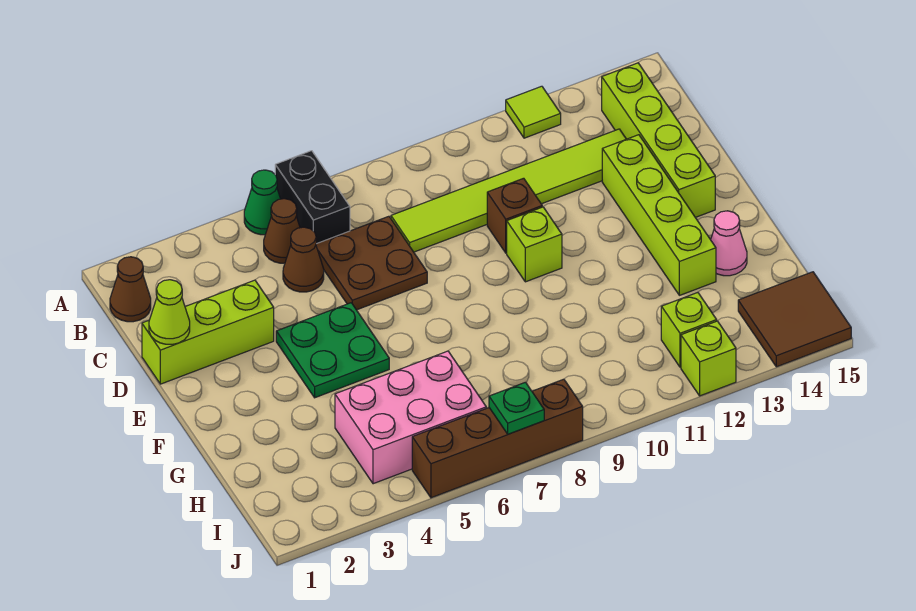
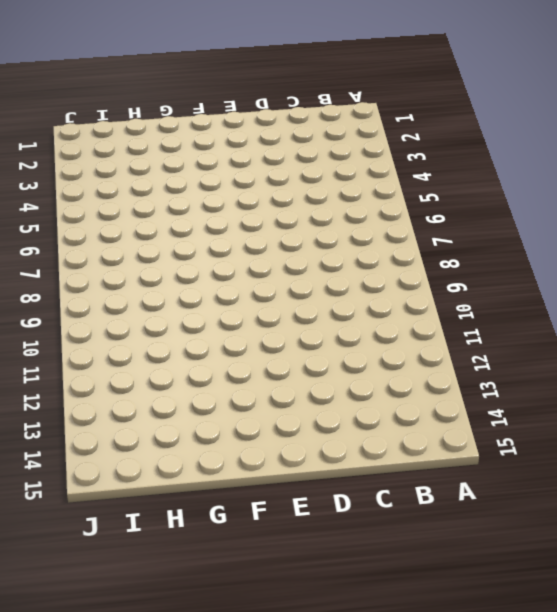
none -> green cone A5 level 1
none -> black brick A6:B6 level 1
none -> lime tile A12 level 1

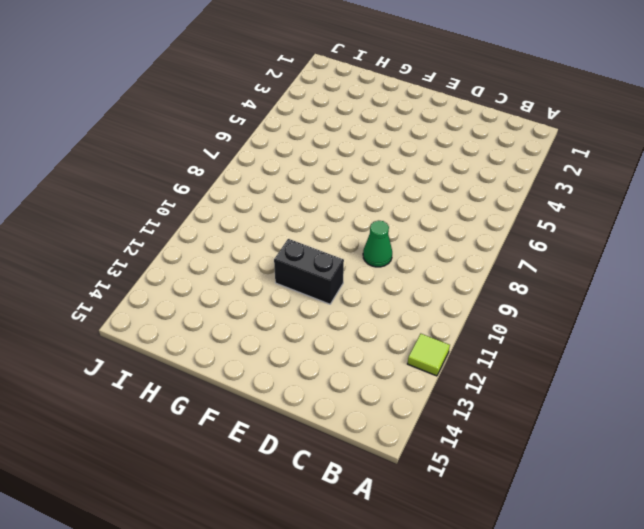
green cone D9 level 1 -> green cone A5 level 1
black brick E11:F11 level 1 -> black brick A6:B6 level 1
none -> brown cone B1 level 1
none -> brown cone B5 level 1
none -> lime brick B14:E14 level 1

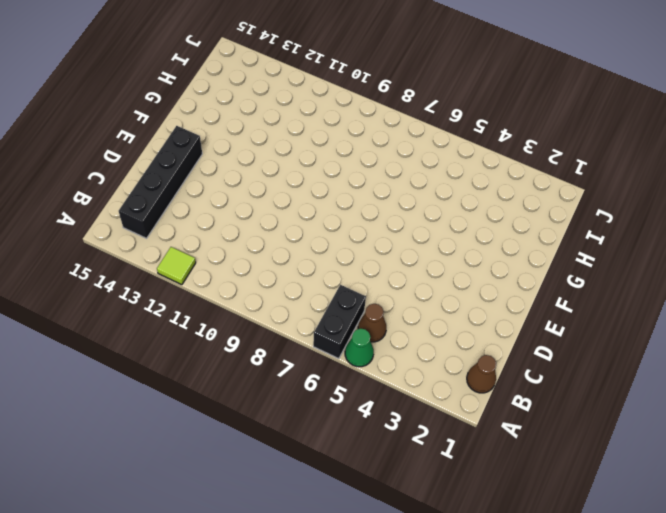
black brick B14:E14 level 1 -> lime brick B14:E14 level 1
none -> brown cone C5 level 1
none -> brown plate C6:D7 level 1
none -> lime tile C8:C13 level 1

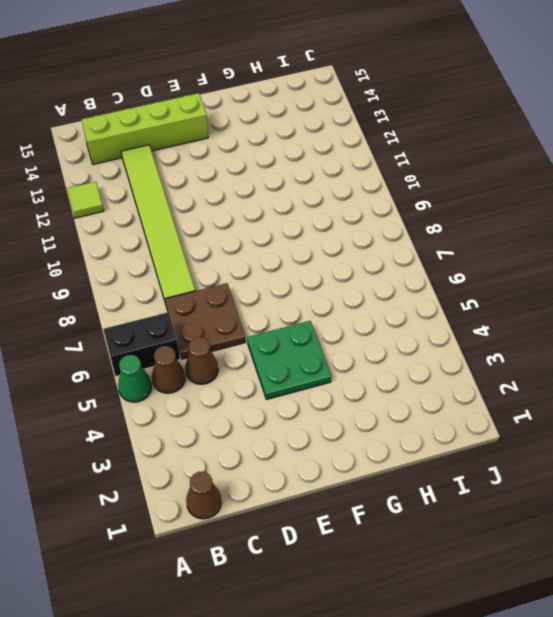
none -> lime brick D1:D3 level 1
none -> brown brick D10 level 1
none -> lime brick D13:G13 level 1

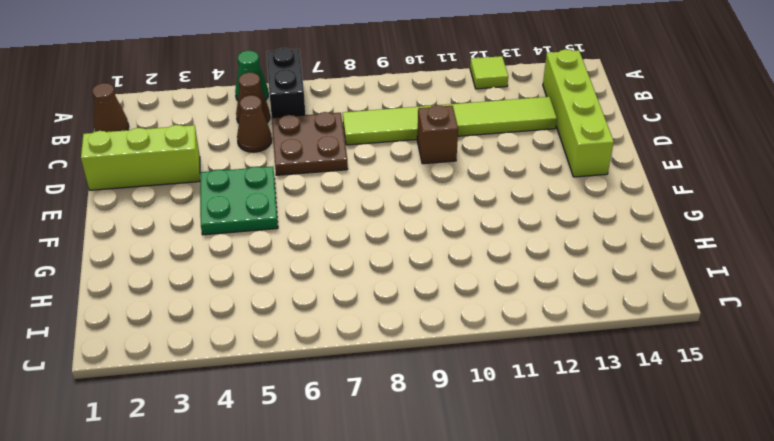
none -> lime brick D13:G13 level 1
none -> lime brick E10 level 1
none -> pink cone G14 level 1

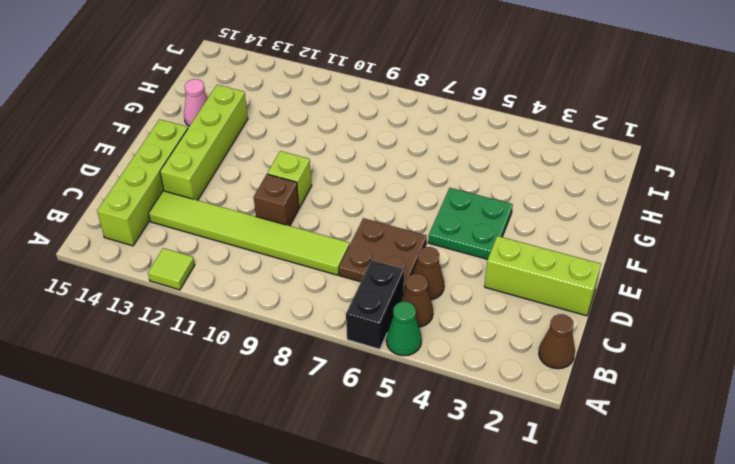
none -> pink brick H4:I6 level 1
none -> lime brick I12 level 1
none -> brown tile I14:J15 level 1

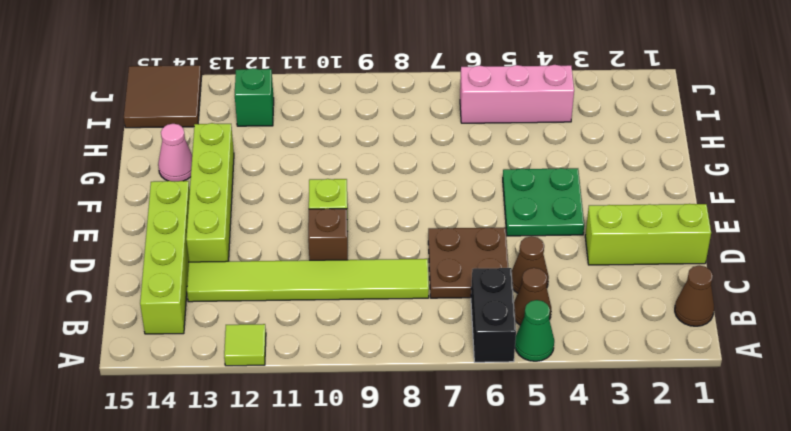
pink brick I4:I6 level 1 -> pink brick H4:I6 level 1
green brick I12 level 1 -> lime brick I12 level 1
none -> brown brick J5:J8 level 1
none -> lime brick J12 level 1
none -> lime cone D1 level 2

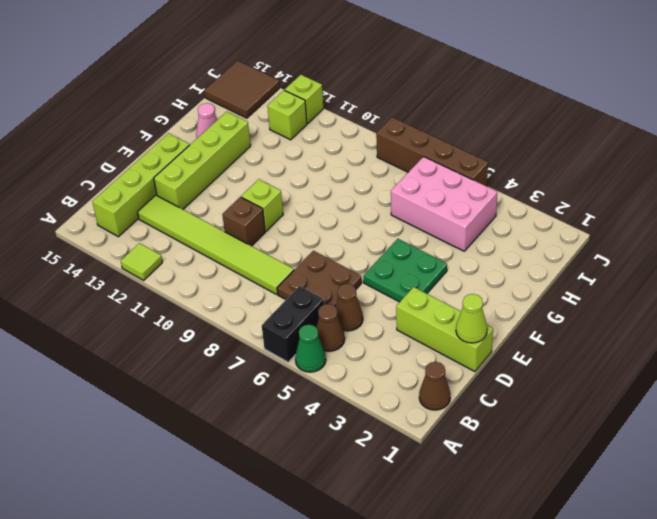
none -> green plate J7 level 2

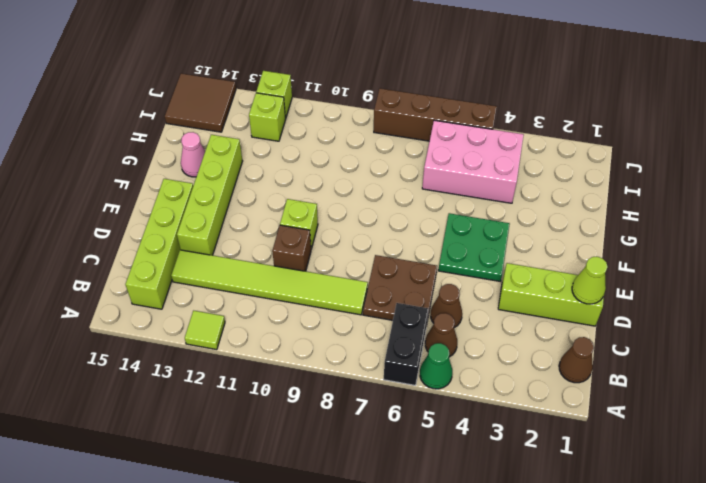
none -> green plate J7 level 2

